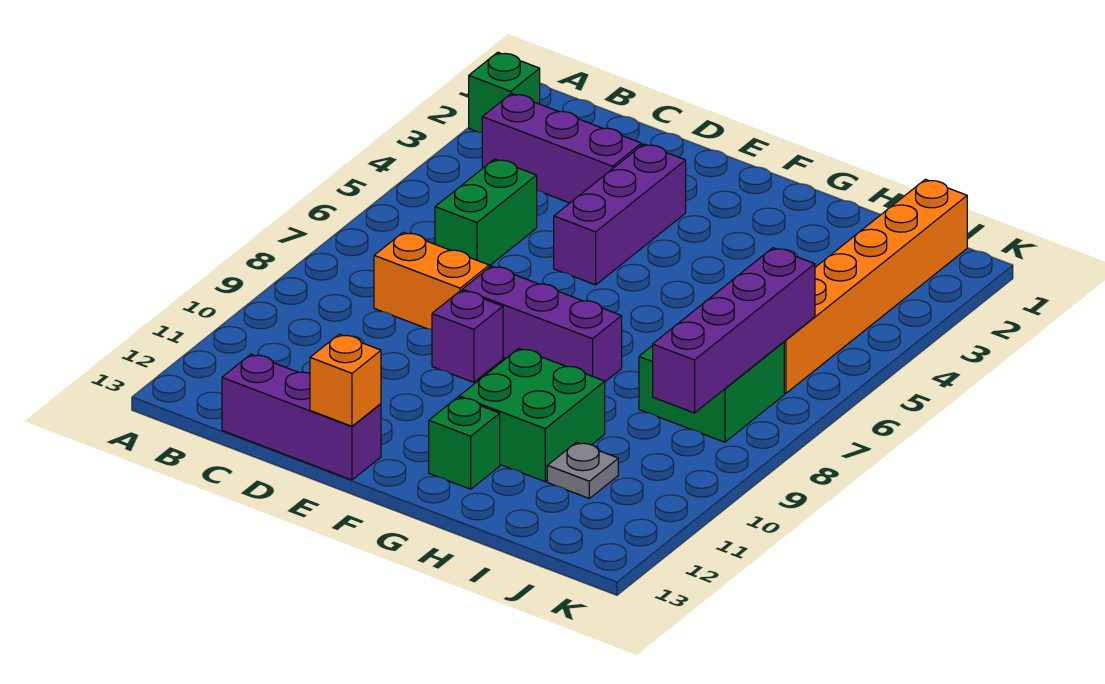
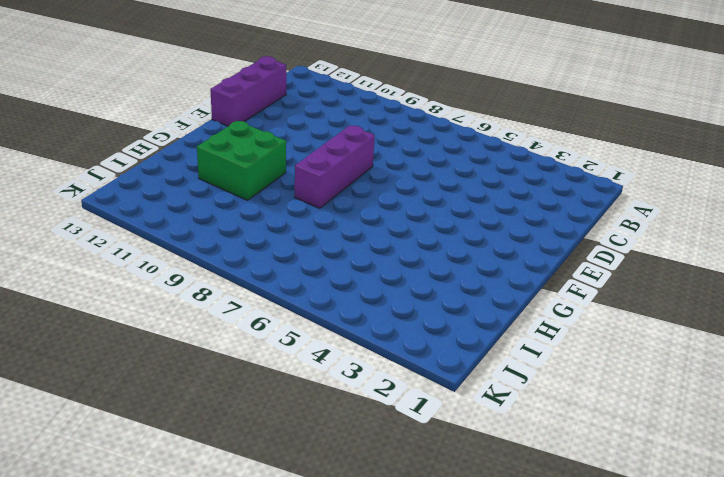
none -> green brick A2 level 1
none -> purple brick B3:D3 level 1
none -> green brick C5:C6 level 1

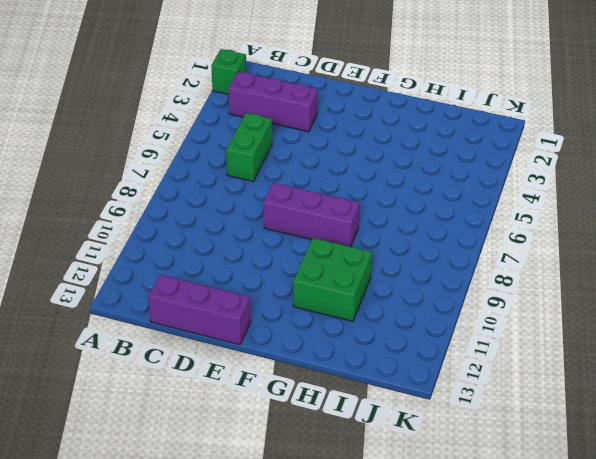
none -> orange brick C8:D8 level 1
none -> purple brick E3:E5 level 1
none -> purple brick E9 level 1

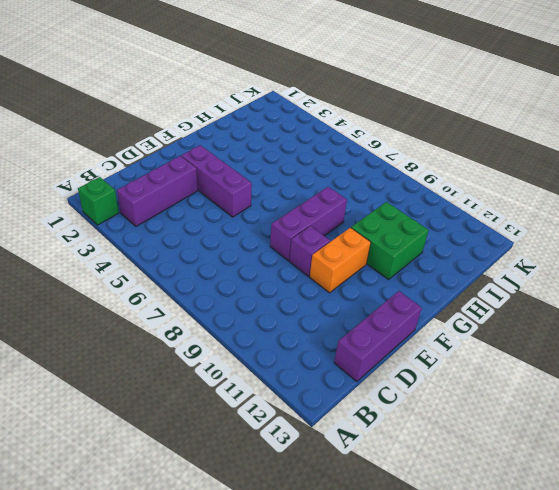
orange brick E10:F10 level 1 -> orange brick C8:D8 level 1
none -> green brick C5:C6 level 1
none -> green brick G12 level 1
none -> green brick I7:J8 level 1

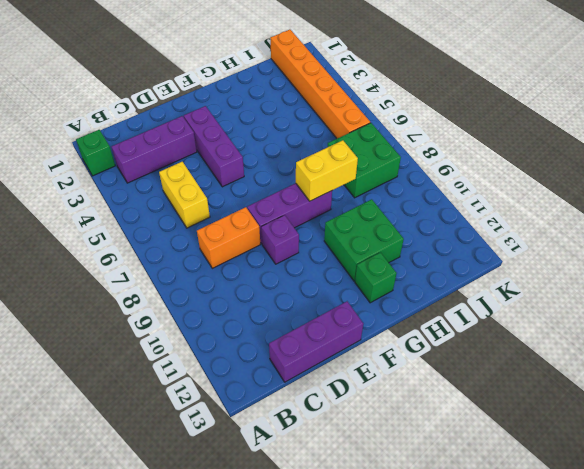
yellow brick C5:C6 level 1 -> green brick C5:C6 level 1
yellow brick G8:H8 level 2 -> none
none -> grey plate I11 level 1
none -> orange brick E13 level 2
none -> purple brick J6:J9 level 2

